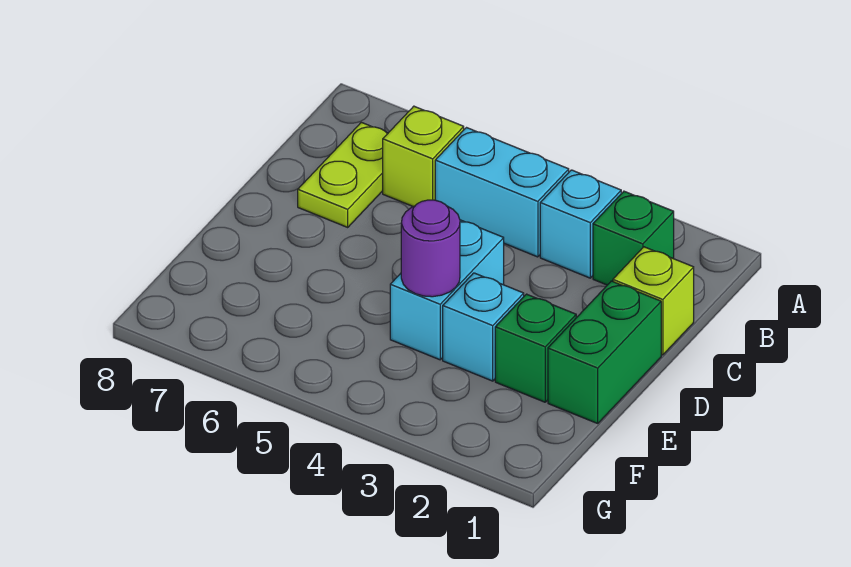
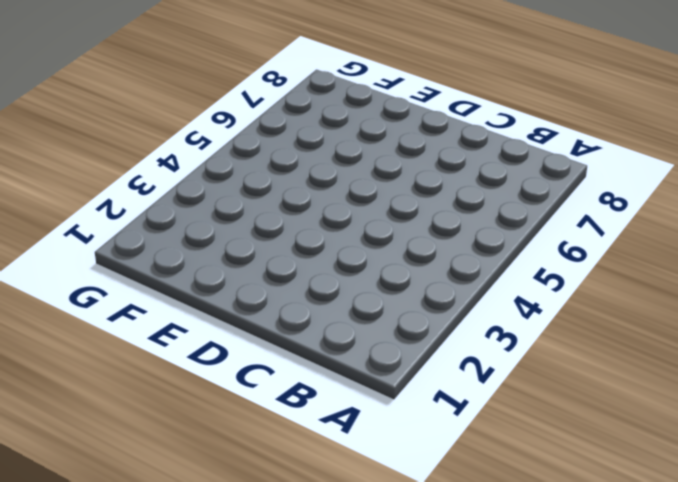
none -> green brick B2 level 1
none -> cyan brick B3 level 1

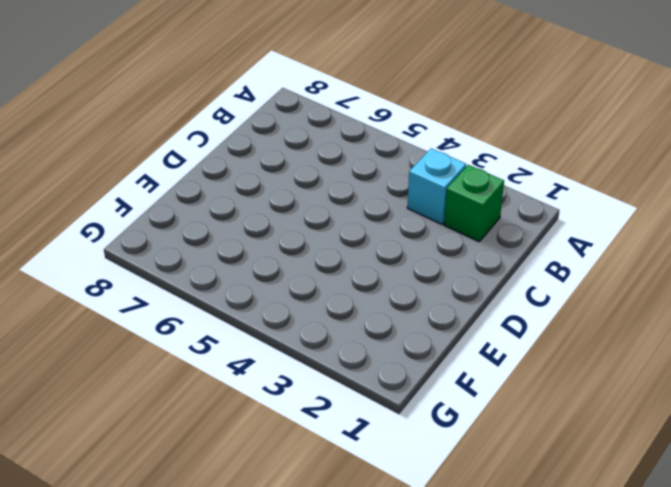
none -> cyan brick B4:B5 level 1
none -> lime brick B6 level 1

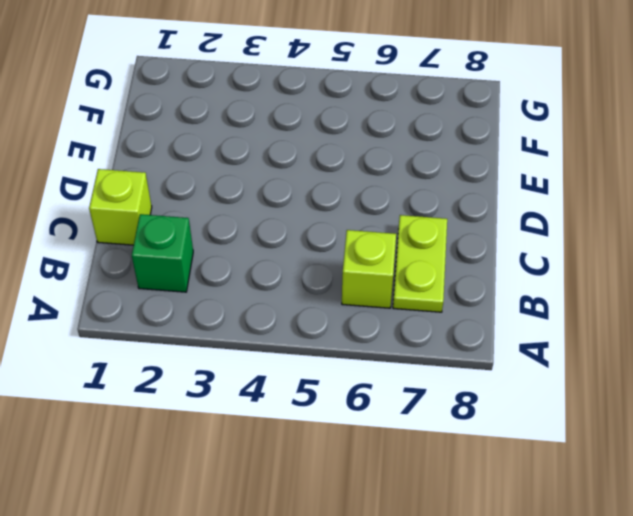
none -> cyan brick B3 level 1
none -> cyan brick B4:B5 level 1

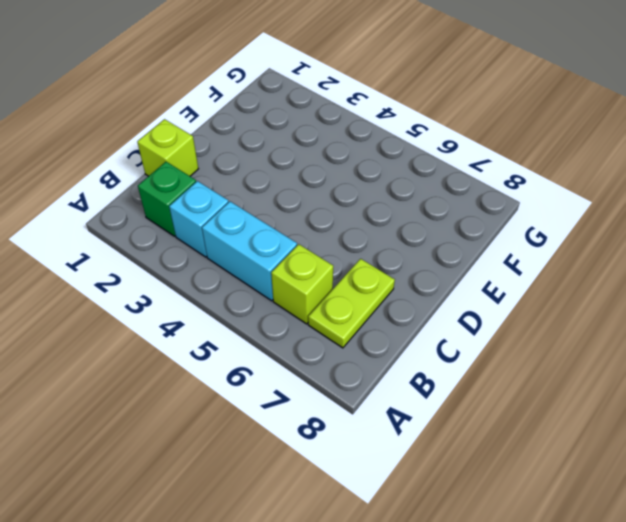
none -> green brick D1:E1 level 1
none -> cyan brick D4:E4 level 1

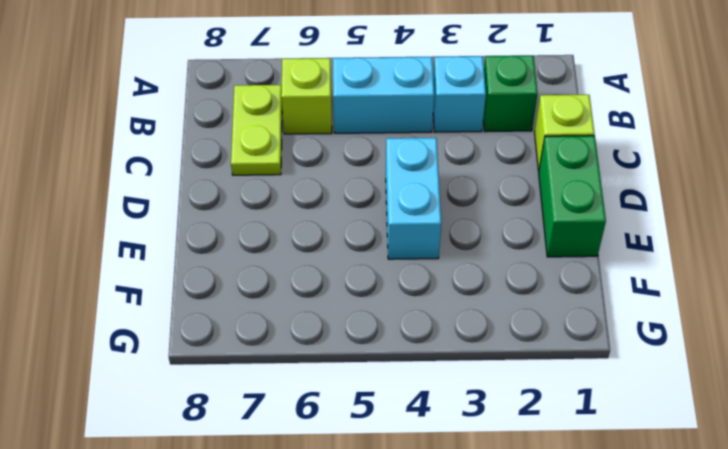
none -> green brick E2 level 1
none -> cyan brick E3 level 1

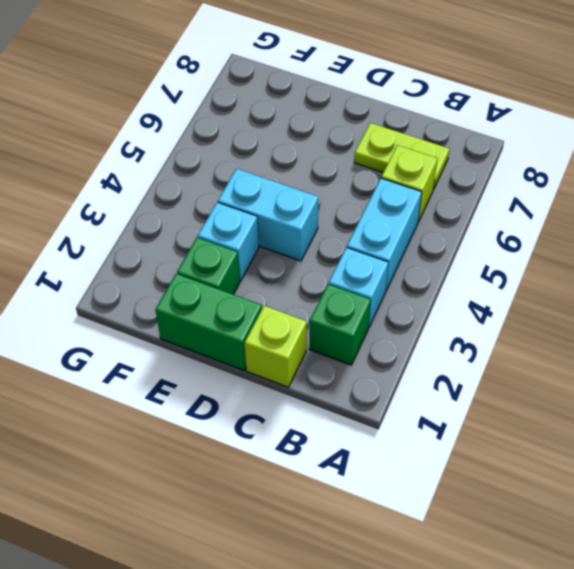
none -> purple round brick E4 level 2

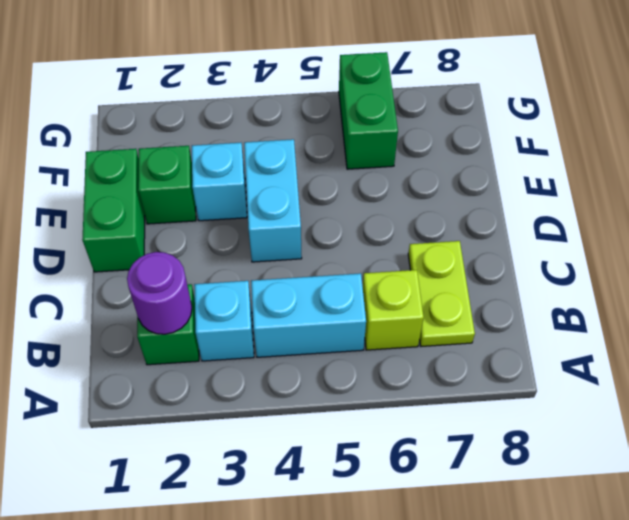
purple round brick B2 level 2 -> purple round brick E4 level 2
green brick F6:G6 level 1 -> none
none -> lime brick C1 level 1

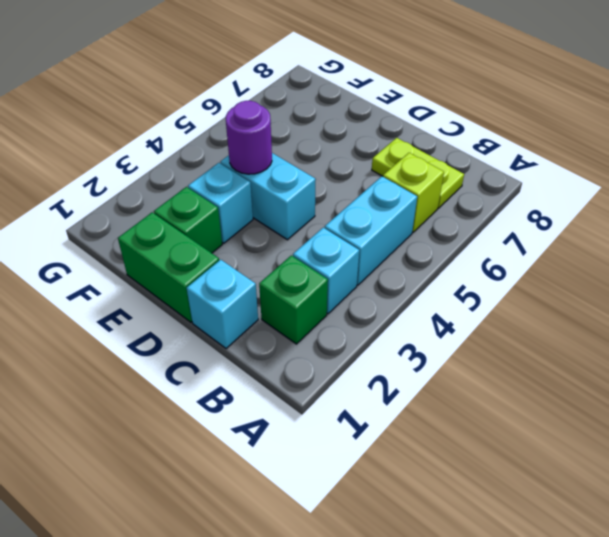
cyan brick C1 level 1 -> lime brick C1 level 1

